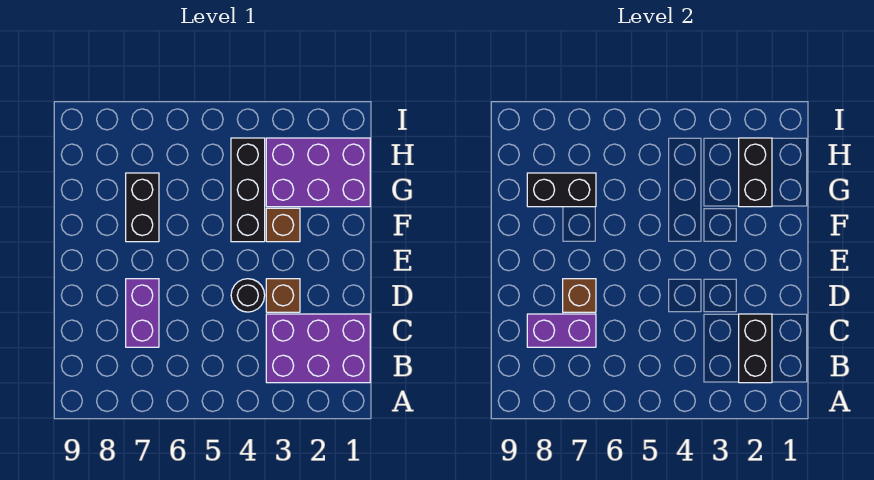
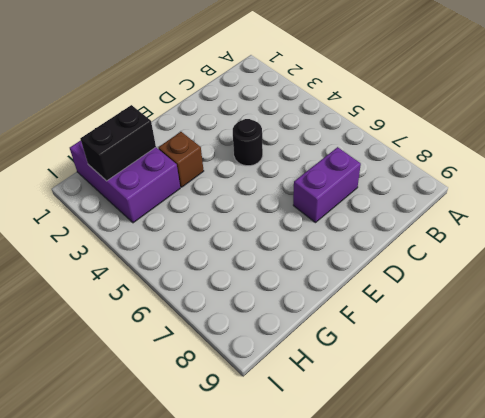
none -> purple brick B1:C3 level 1
none -> brown brick D3 level 1
none -> black brick F4:H4 level 1

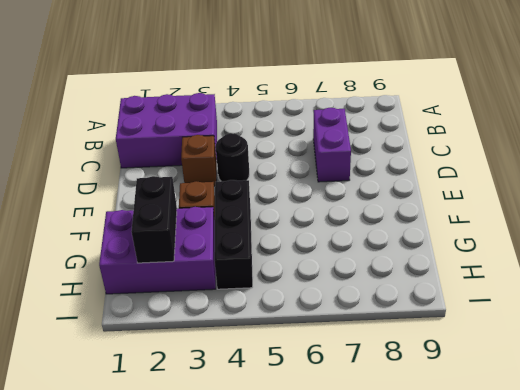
none -> black brick F7:G7 level 1
none -> black brick B2:C2 level 2
none -> purple brick C7:C8 level 2

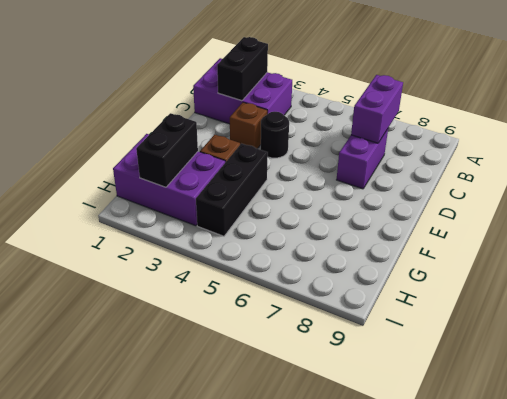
purple brick B7:C7 level 2 -> purple brick C7:C8 level 2
none -> black brick F7:G7 level 1
none -> brown brick D7 level 2
none -> black brick G7:G8 level 2

